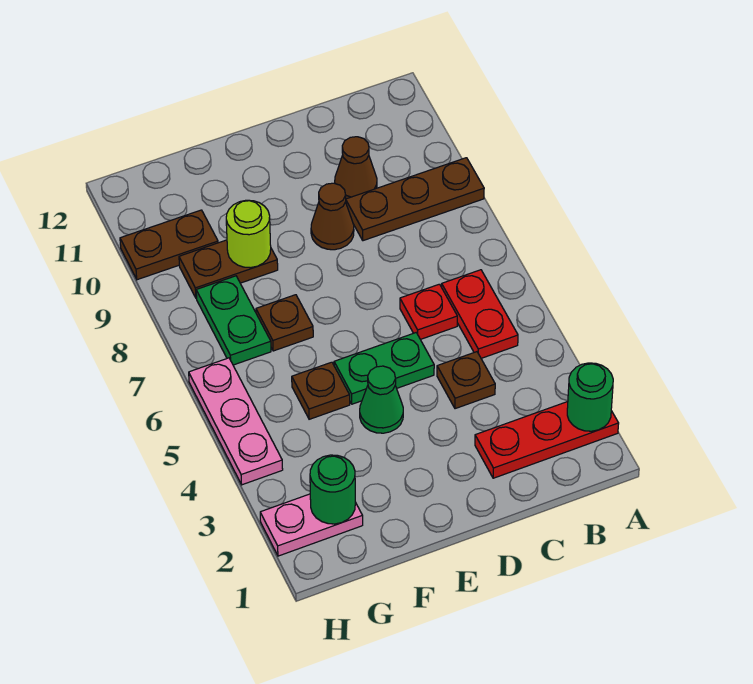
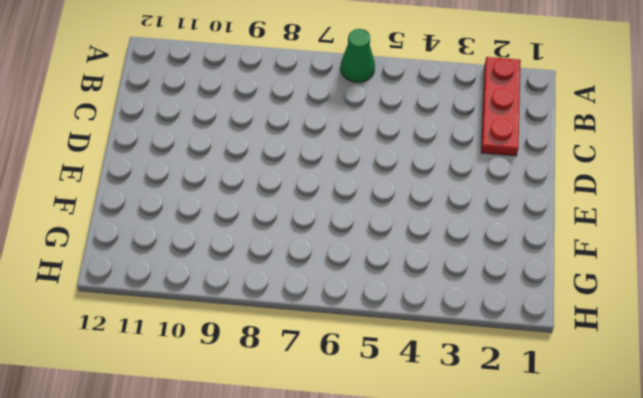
green cone A6 level 1 -> green cone E4 level 1
none -> brown plate A9:C9 level 1
none -> red plate B5:B6 level 1
none -> brown plate C4 level 1

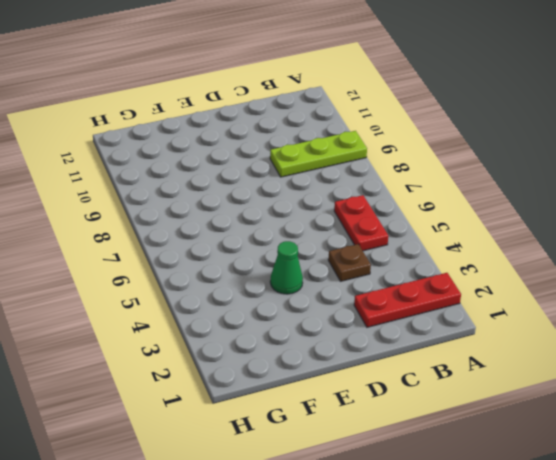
lime plate A9:C9 level 1 -> brown plate A9:C9 level 1
none -> red plate C6 level 1
none -> brown cone C10 level 1
none -> green plate D5:E5 level 1

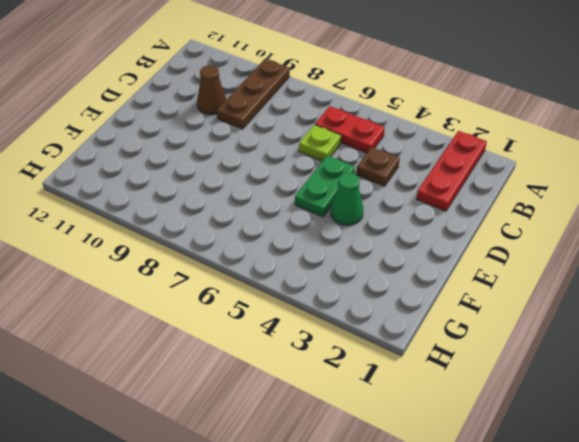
lime plate C6 level 1 -> red plate C6 level 1
none -> brown cone D9 level 1
none -> brown plate F5 level 1
none -> brown plate F7 level 1

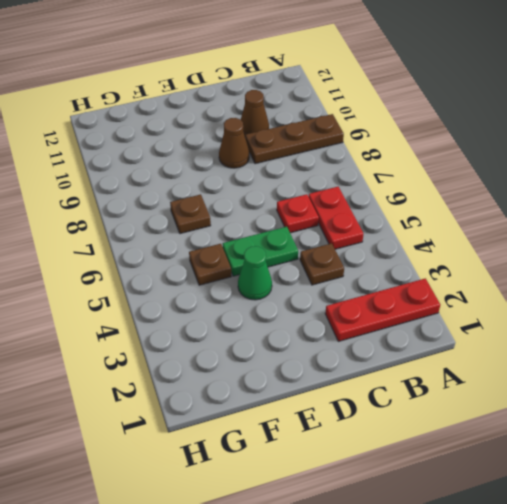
none -> brown plate F9:G9 level 1
none -> pink plate G2:H2 level 1
none -> green plate G7:G8 level 1

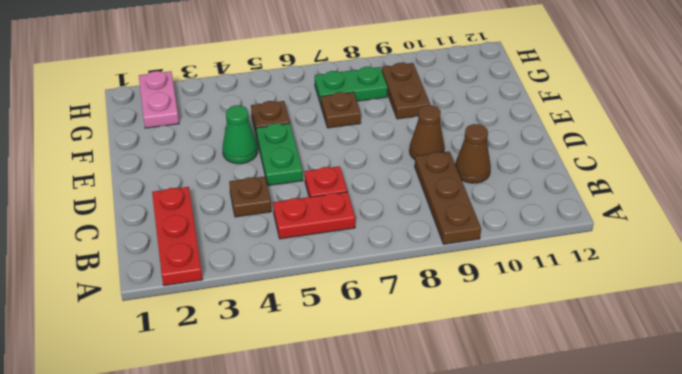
none -> brown plate G10:H10 level 1
none -> pink plate H4:H6 level 1
none -> green round brick A2 level 2

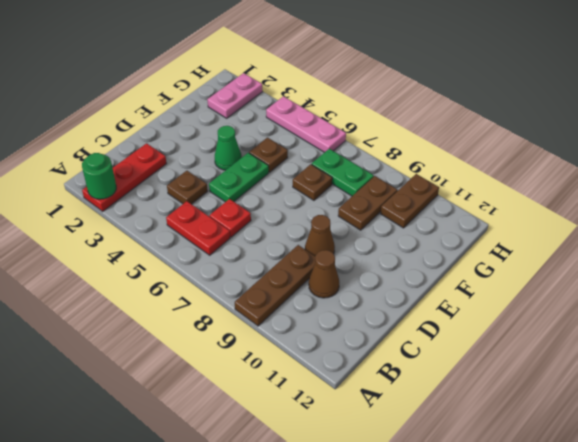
none -> lime round brick F9 level 2
none -> green round brick G2 level 2

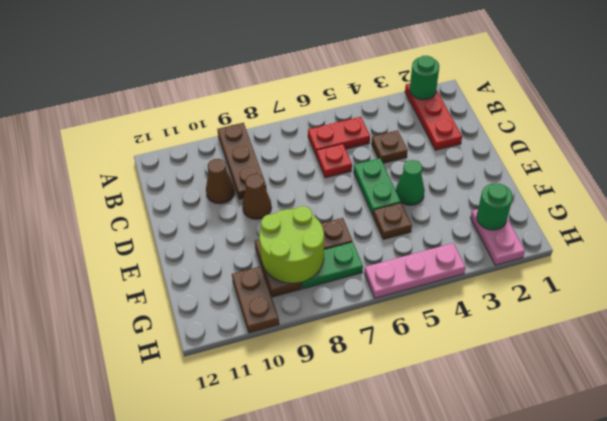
lime round brick F8:G9 level 2 -> lime round brick F9 level 2

